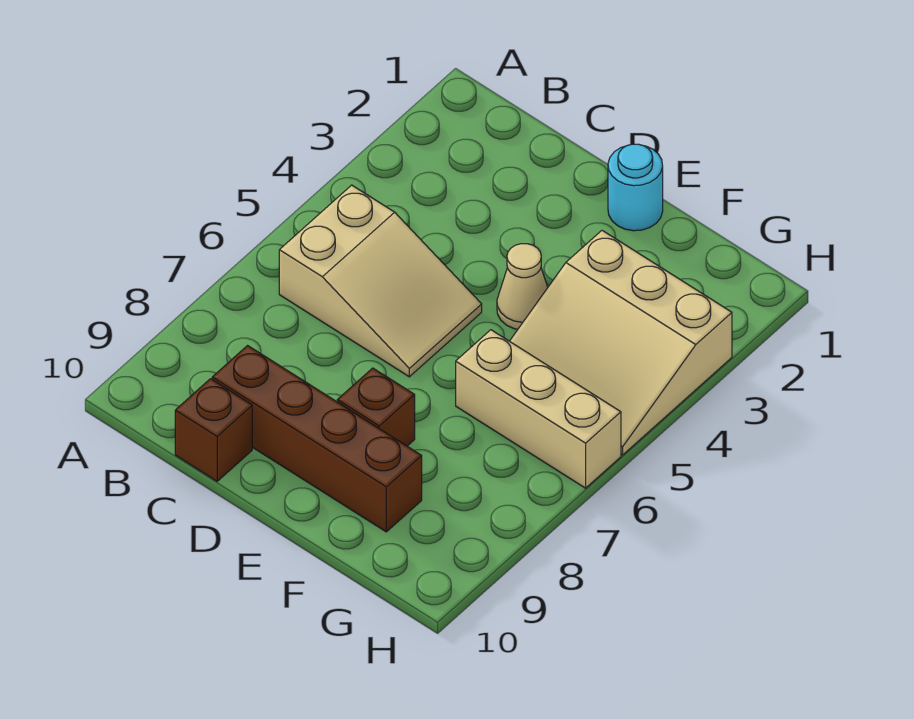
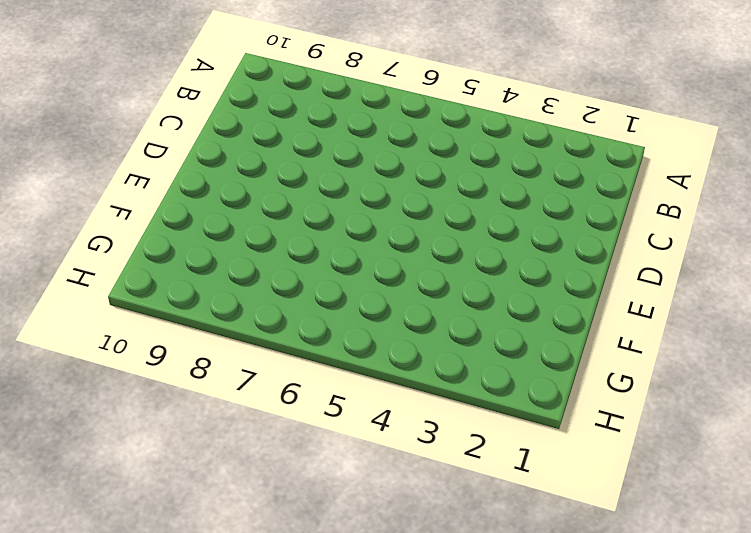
none -> tan slope B5:D6 level 1 top B
none -> brown brick C9:F9 level 1

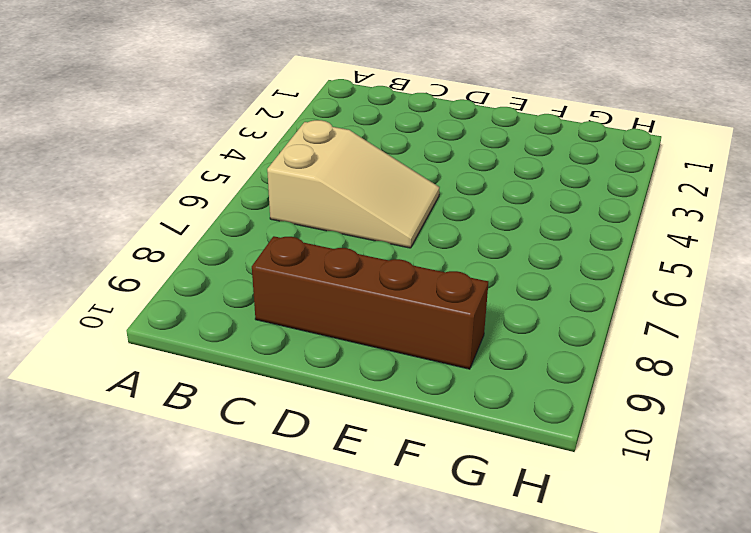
none -> brown brick C10 level 1
none -> cyan round brick E1 level 1

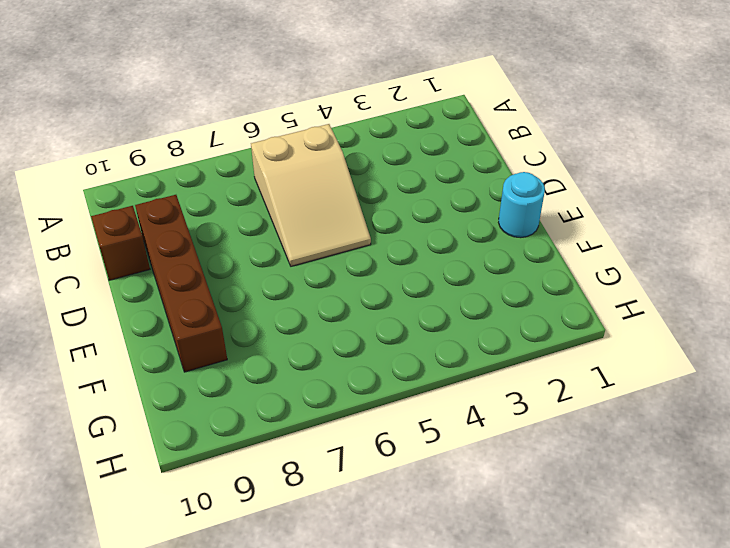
none -> tan cone E4 level 1
none -> brown brick E8 level 1

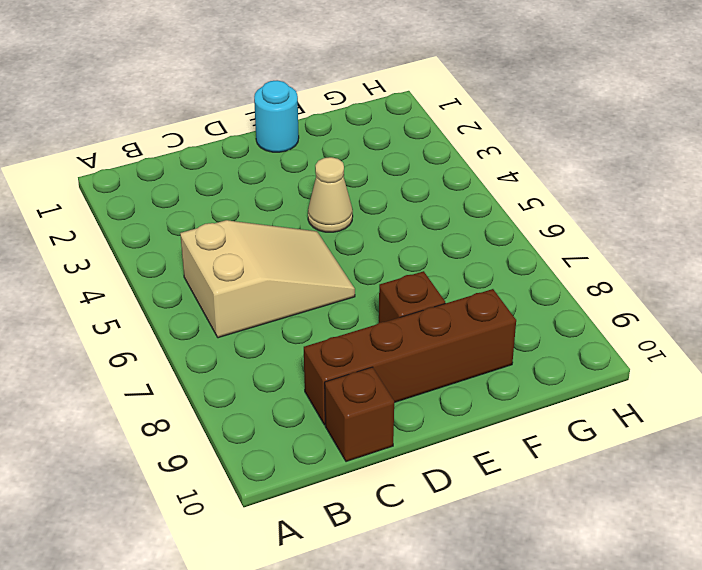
none -> tan slope F3:H5 level 1 top 3
none -> tan brick F6:H6 level 1

